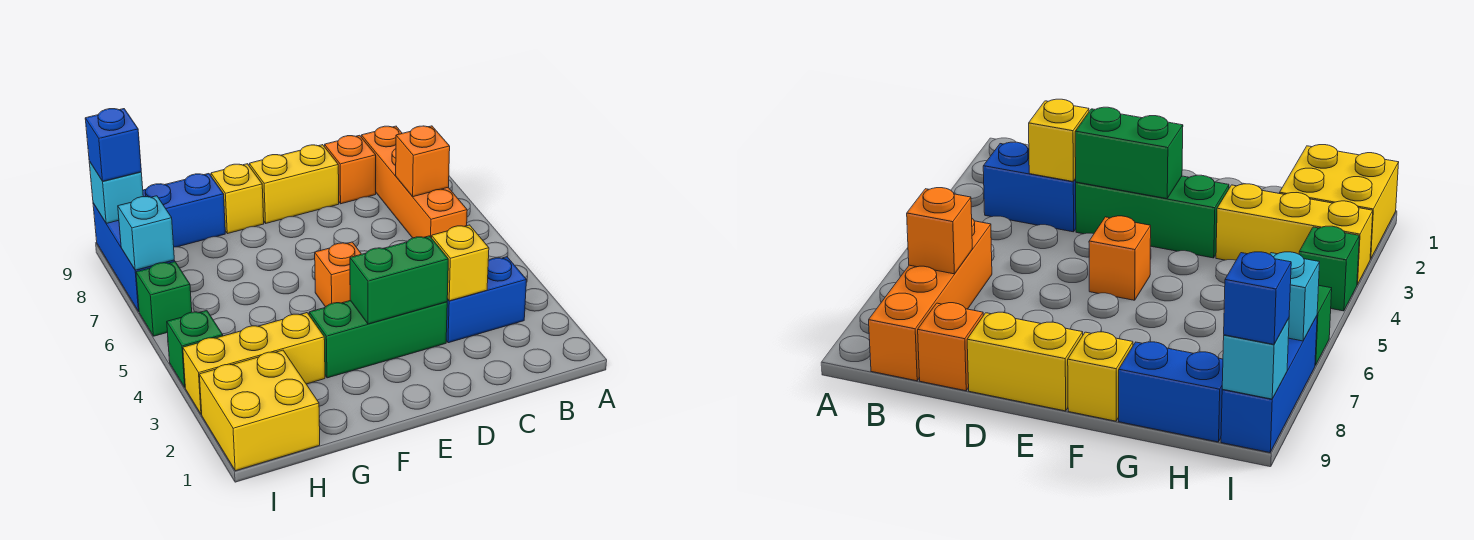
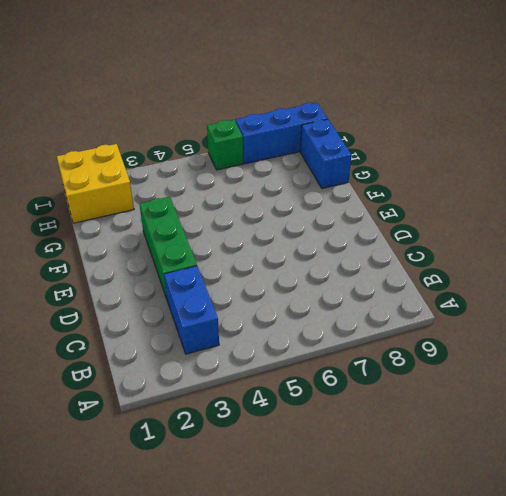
none -> orange brick B6:B9 level 1
none -> orange brick C9 level 1
none -> yellow brick D9:E9 level 1

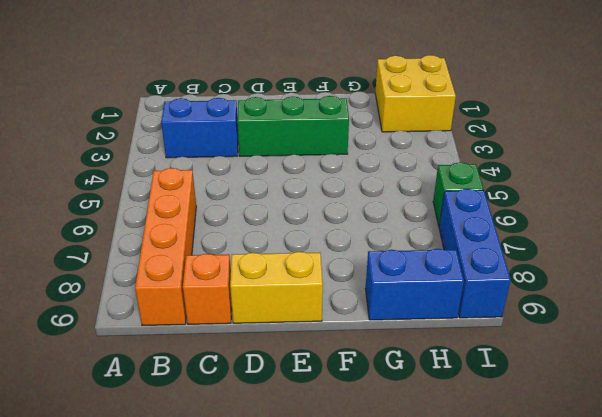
none -> orange brick E5 level 1
none -> yellow brick F9 level 1
none -> yellow brick G3:I3 level 1

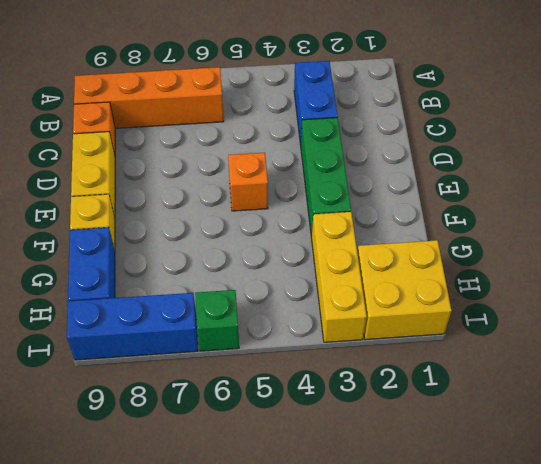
none -> green brick I4 level 1
none -> orange brick B7 level 2
none -> yellow brick C3 level 2

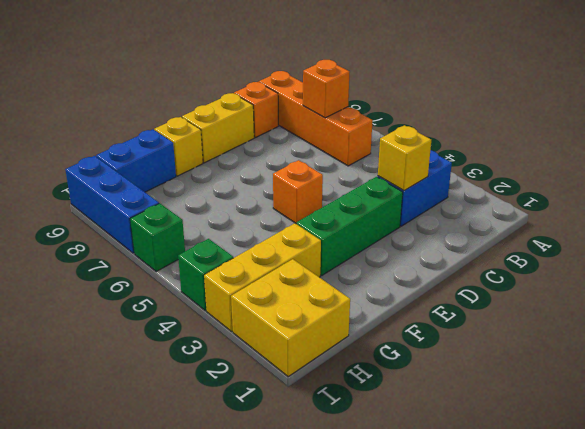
none -> green brick D3:E3 level 2
none -> cyan brick I7 level 2
none -> cyan brick I9 level 2

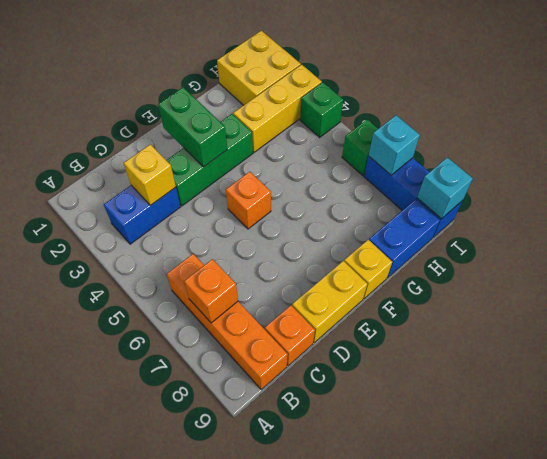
green brick E2:E3 level 2 -> green brick D3:E3 level 2
none -> blue brick I9 level 3

